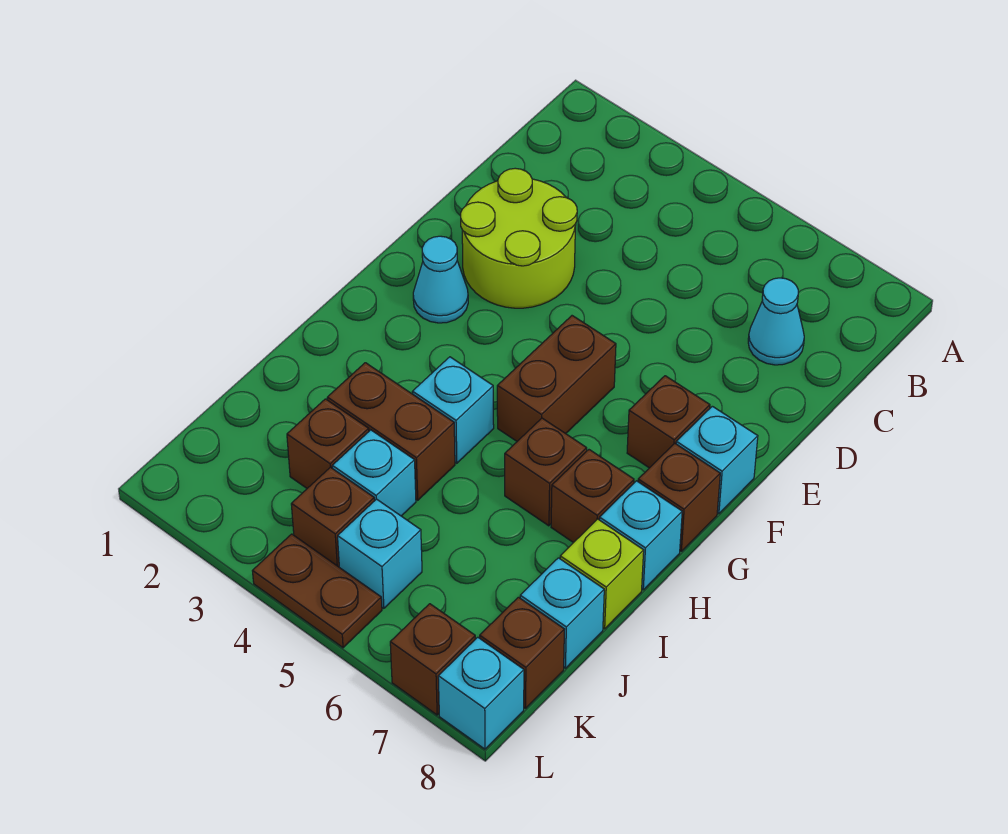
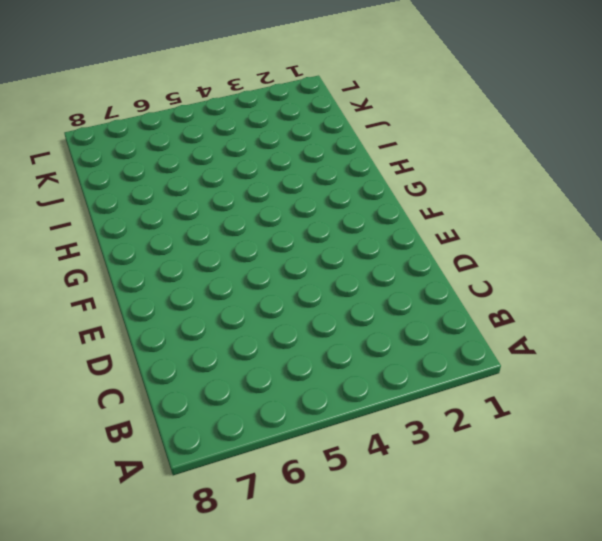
none -> cyan cone C7 level 1
none -> lime round brick D2:E3 level 1
none -> cyan cone F2 level 1

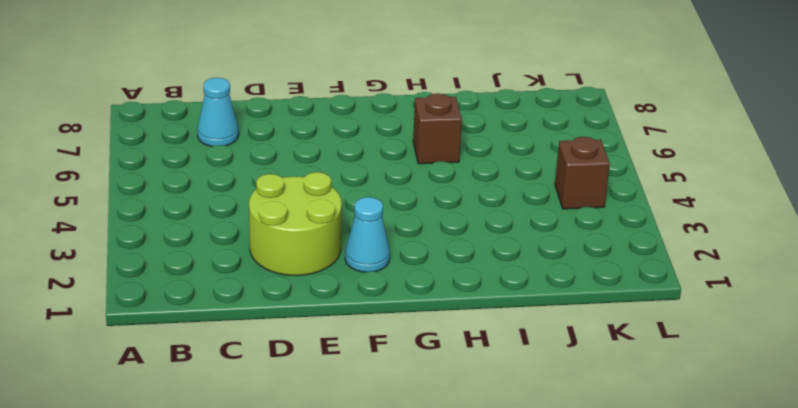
none -> brown brick F5:G5 level 1
none -> brown brick F7 level 1
none -> cyan brick F8 level 1

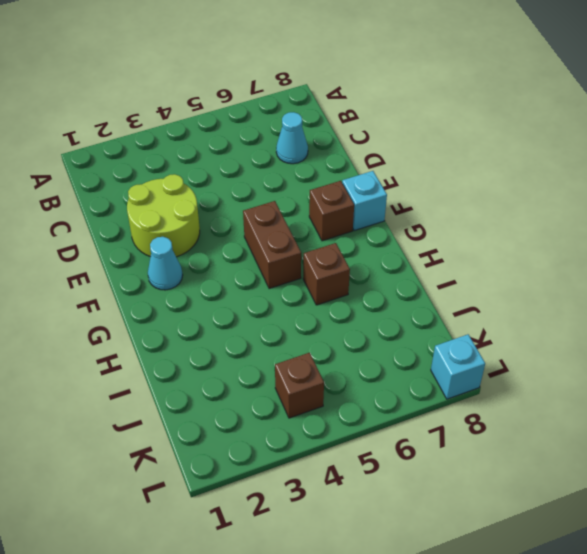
none -> brown brick G8 level 1
none -> cyan brick H4 level 1
none -> brown brick H7 level 1

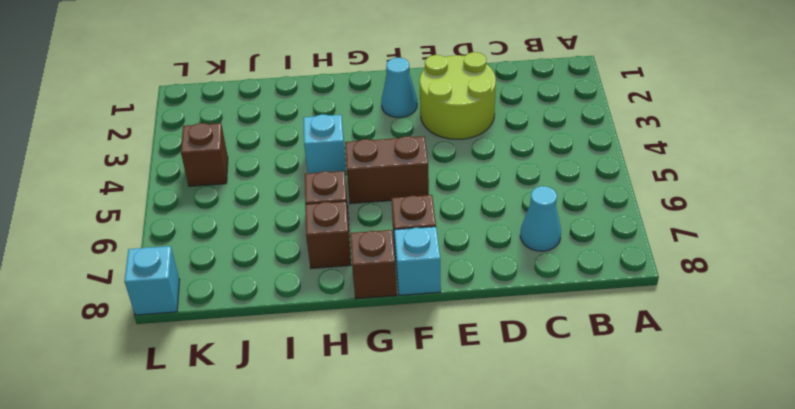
none -> cyan brick H8 level 1
none -> brown brick I3:I4 level 1
none -> lime brick I8 level 1

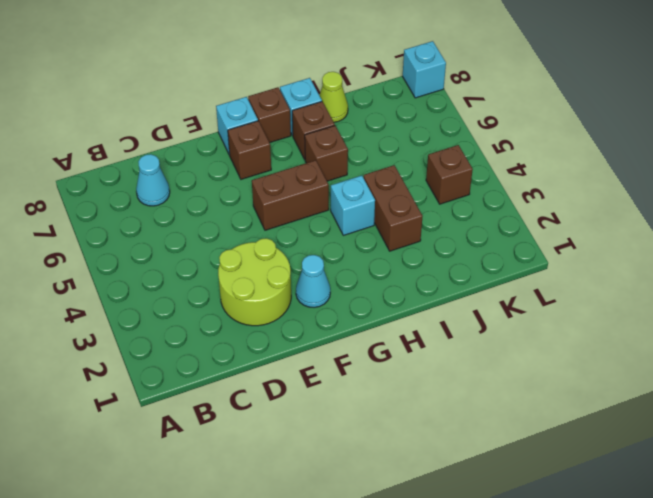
lime cone I8 level 1 -> lime brick I8 level 1
none -> brown brick J3 level 1
none -> cyan brick J4 level 1
none -> cyan brick J8 level 1

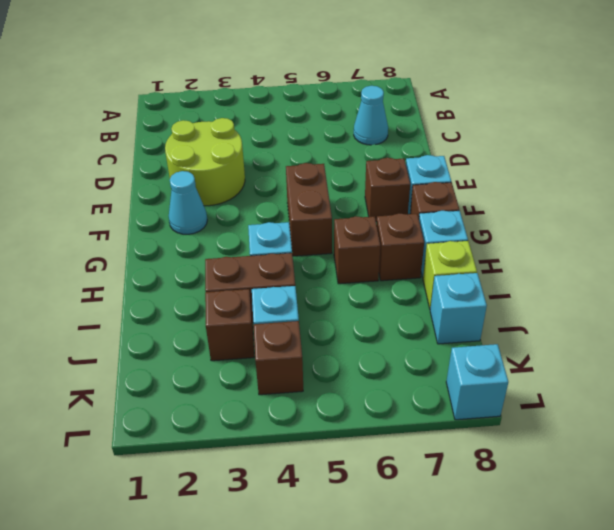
none -> cyan brick K5 level 1
none -> brown brick K8 level 1
none -> brown plate L4:L5 level 1

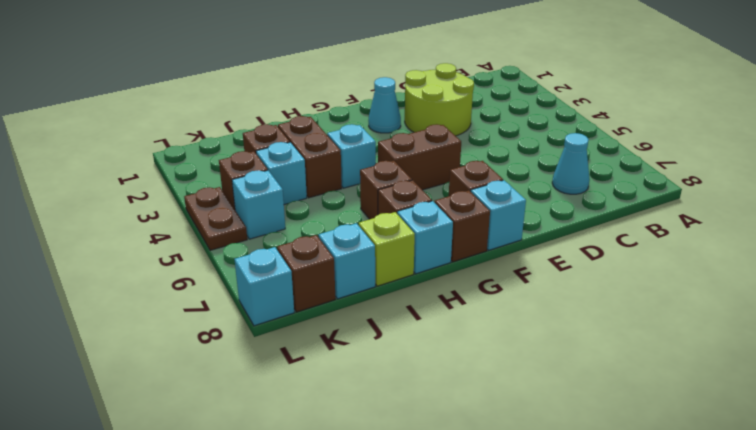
none -> brown brick L7 level 1

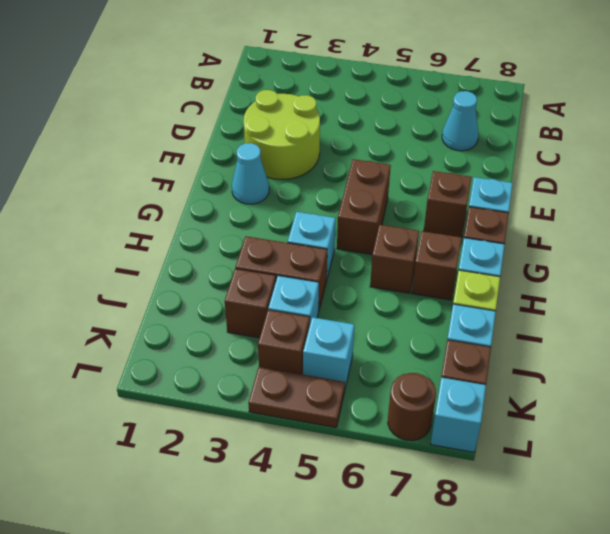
brown round brick L7 level 1 -> brown brick L7 level 1

